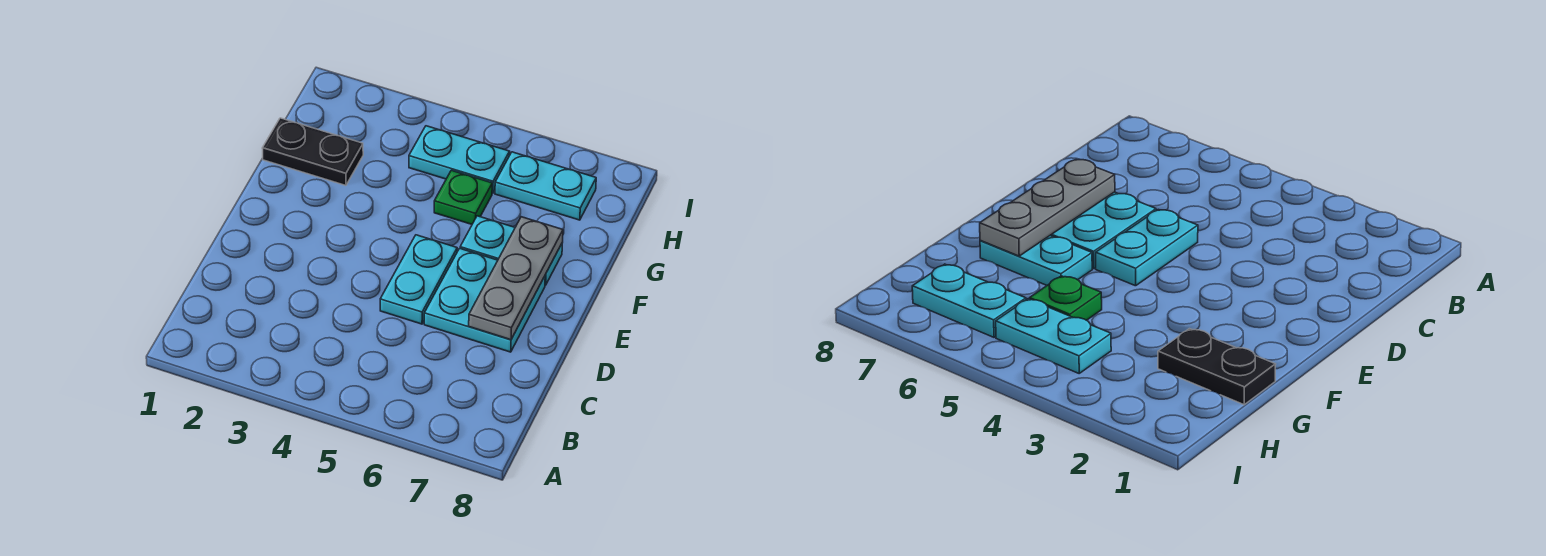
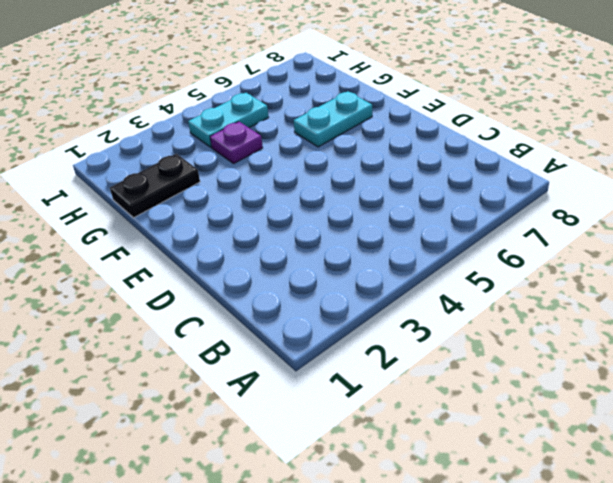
purple plate G4 level 1 -> none
none -> cyan plate D5:E5 level 1
none -> cyan plate D6:E7 level 1

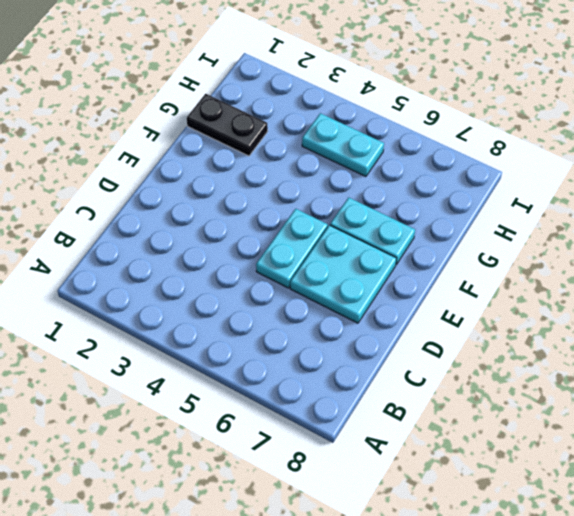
none -> green plate G5 level 1
none -> cyan plate H6:H7 level 1

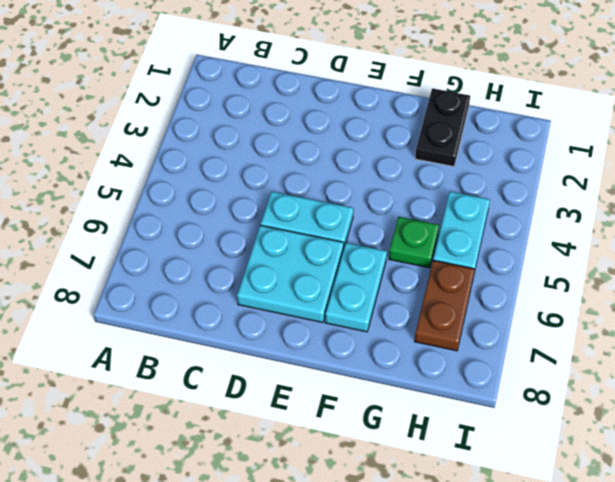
brown plate H6:H7 level 1 -> cyan plate H6:H7 level 1
none -> grey plate D7:F7 level 2

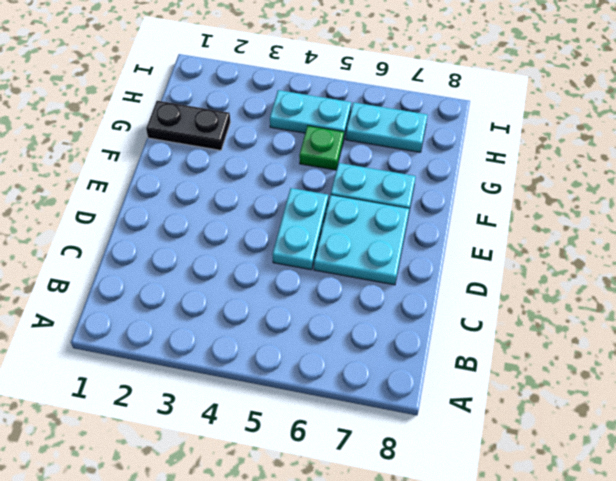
none -> grey plate D7:F7 level 2

